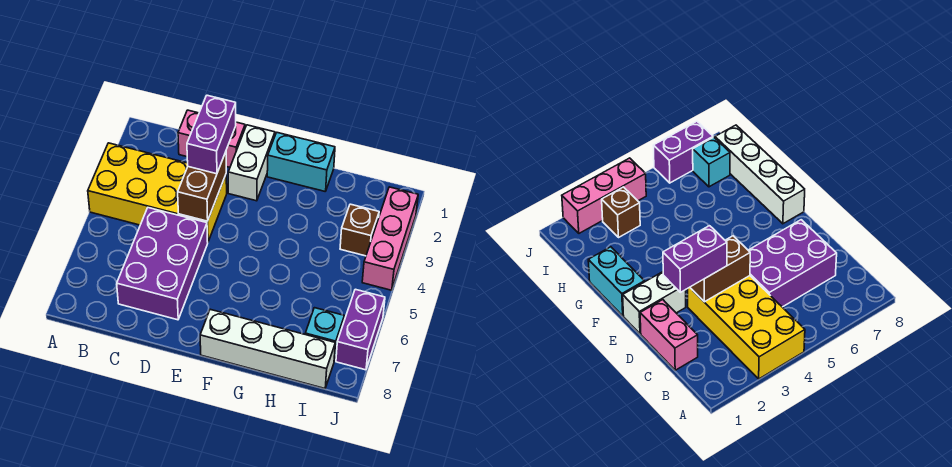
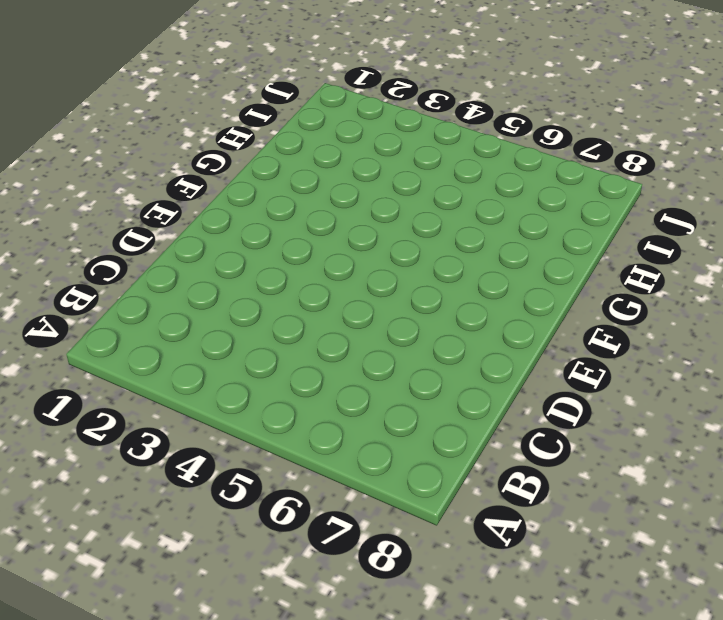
none -> yellow brick A3:D4 level 1
none -> pink brick C1:D1 level 1
none -> purple brick C5:D7 level 1

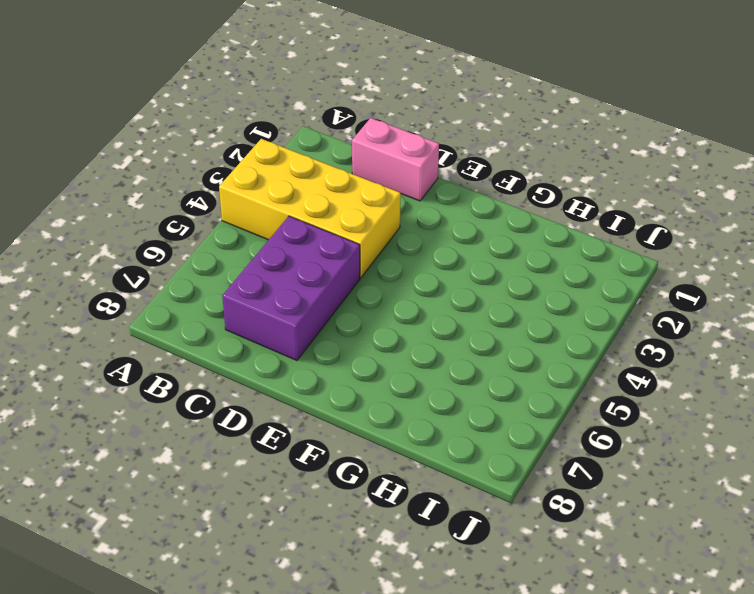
none -> white brick E1:E2 level 1
none -> cyan brick F1:G1 level 1
none -> white brick F8:I8 level 1

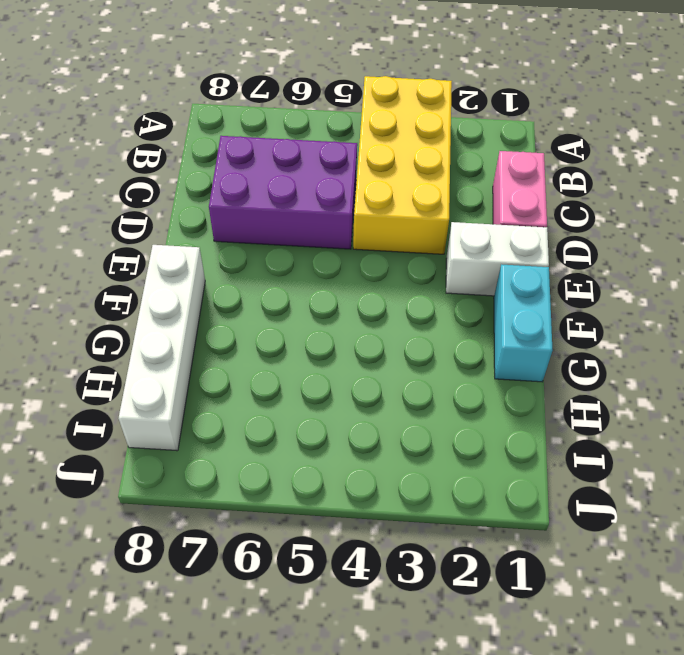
none -> brown brick I3 level 1
none -> cyan brick I7 level 1
none -> pink brick J2:J4 level 1

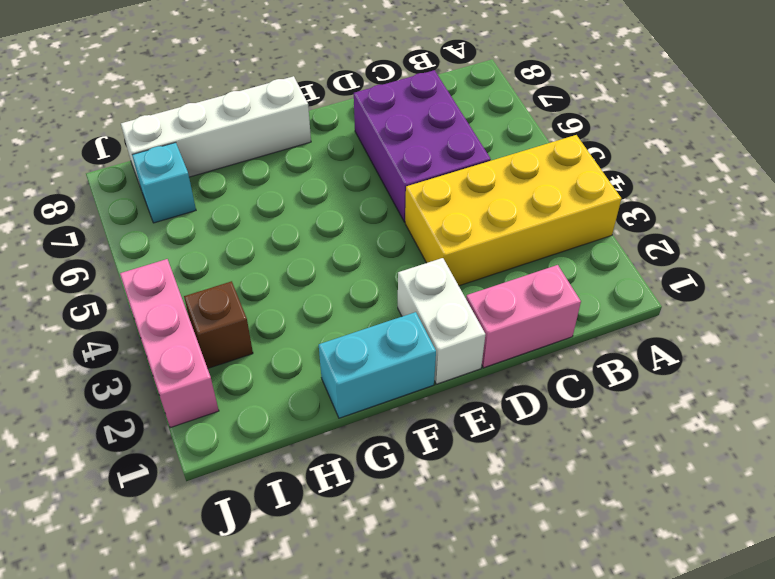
none -> purple brick J6:J7 level 1
none -> brown brick D3:D4 level 2
none -> purple brick D2:D3 level 3

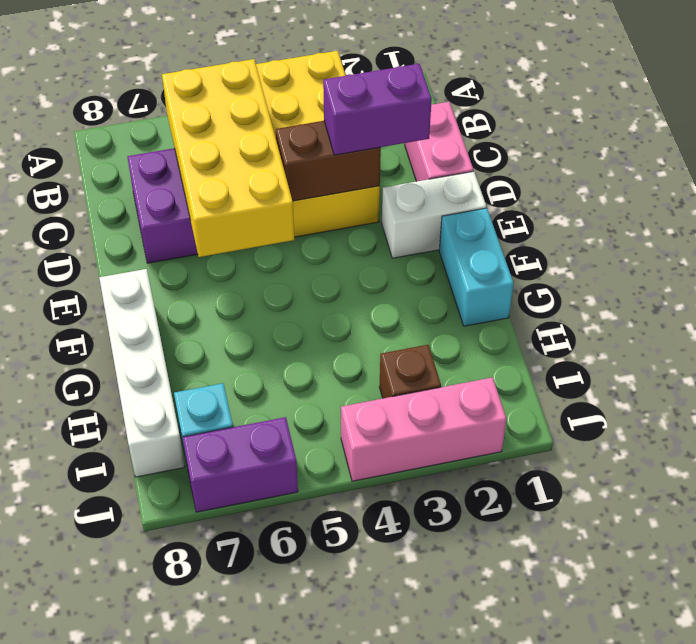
yellow brick B5:E6 level 2 -> none

